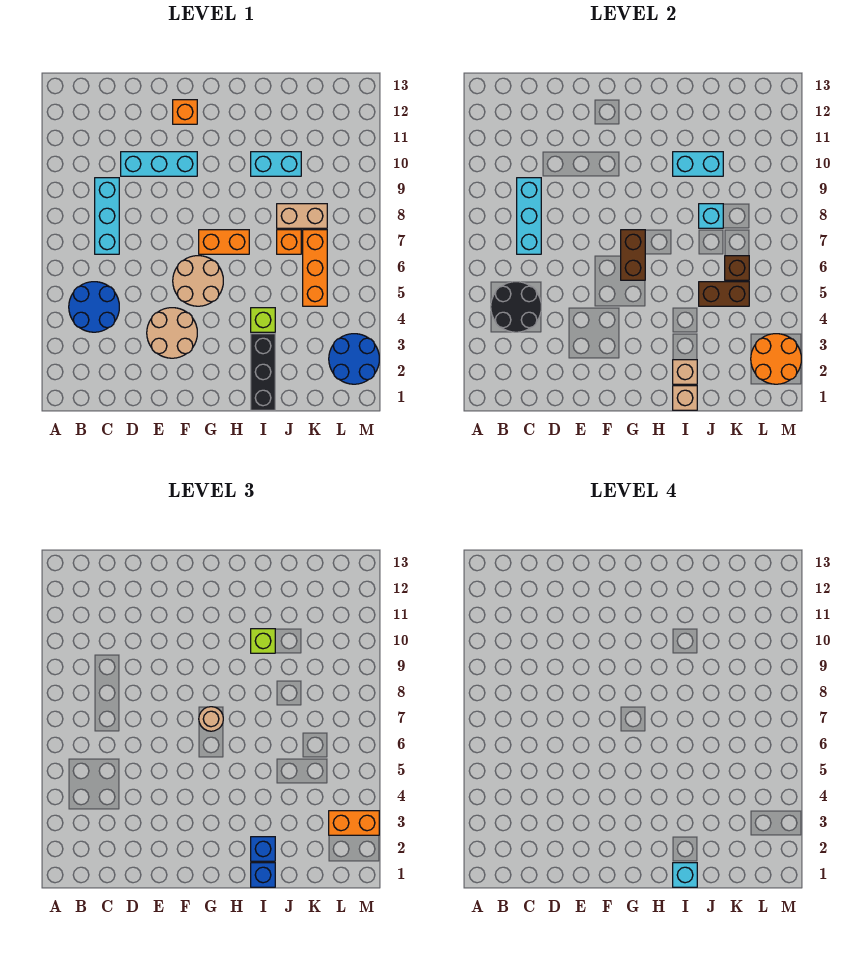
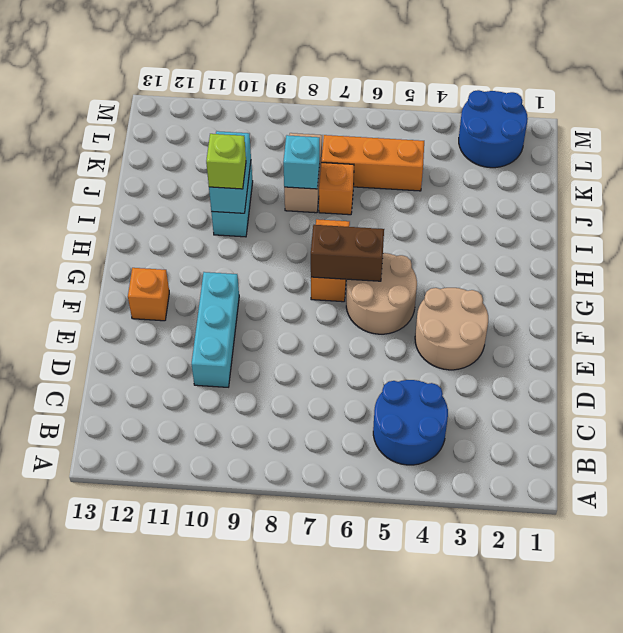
none -> cyan brick C7:C9 level 1
none -> black brick I1:I3 level 1
none -> lime brick I4 level 1
none -> black round brick B4:C5 level 2

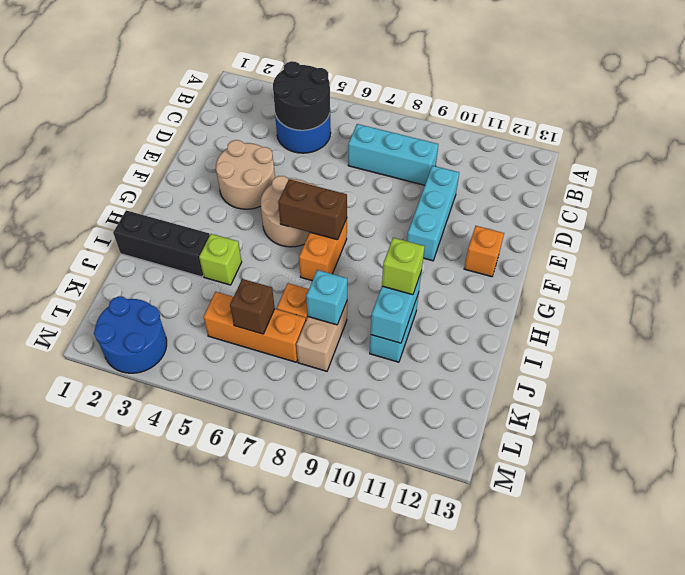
none -> cyan brick C7:C9 level 2
none -> tan brick I1 level 2
none -> tan brick I2 level 2
none -> brown brick J5:K5 level 2

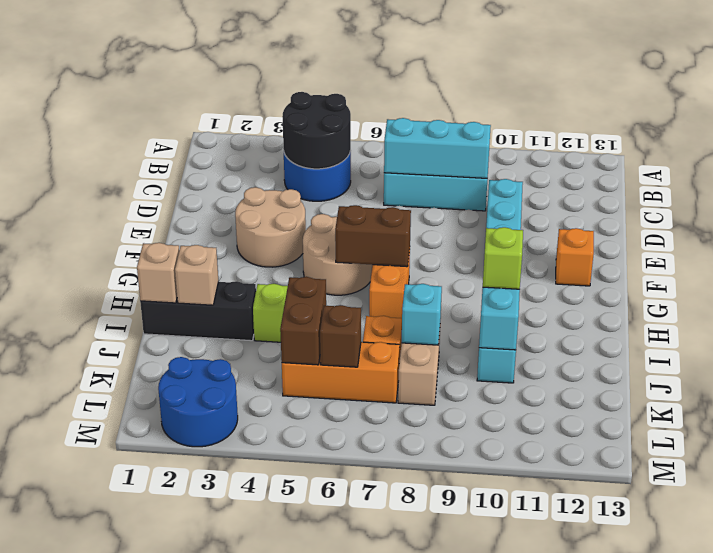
none -> orange round brick L2:M3 level 2
none -> tan round brick G7 level 3
none -> blue brick I1 level 3
none -> blue brick I2 level 3

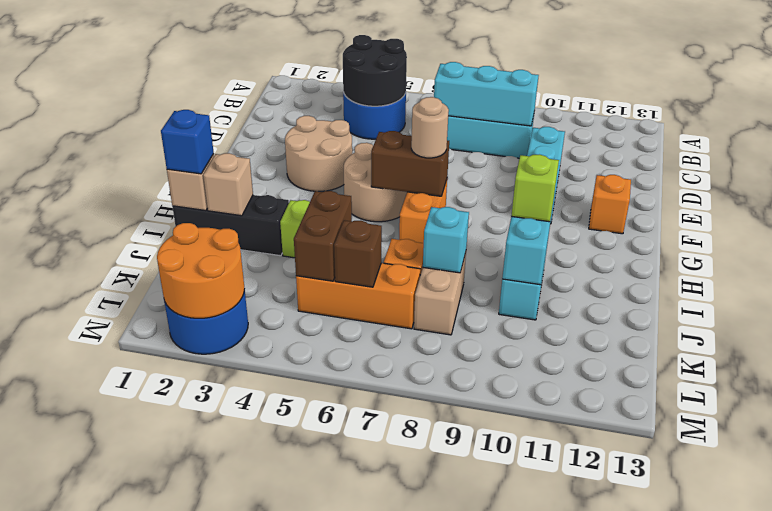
none -> blue brick I2 level 3
none -> orange brick L3:M3 level 3
none -> cyan brick I1 level 4

